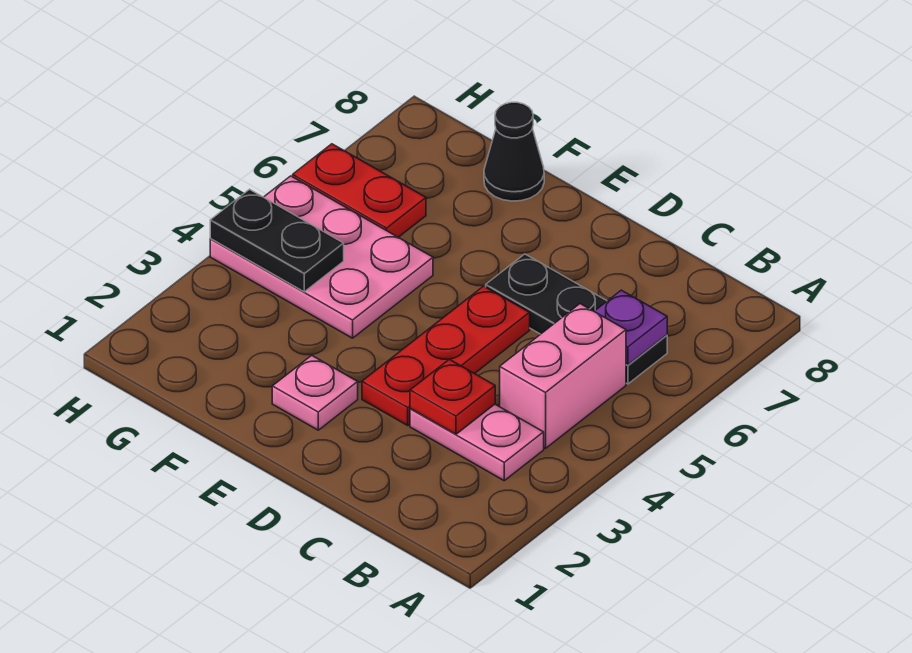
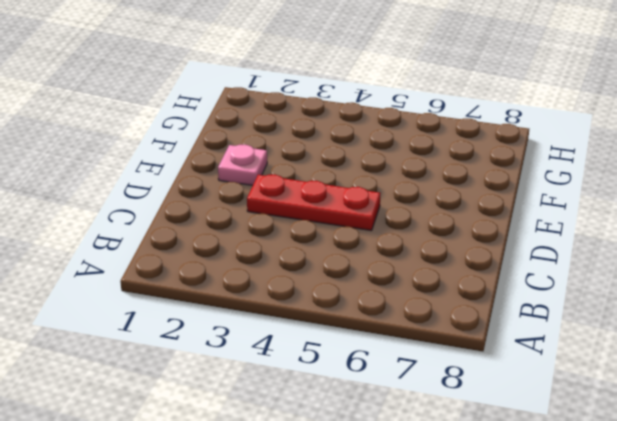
none -> pink plate B3:C3 level 1
none -> pink brick B4:B5 level 1

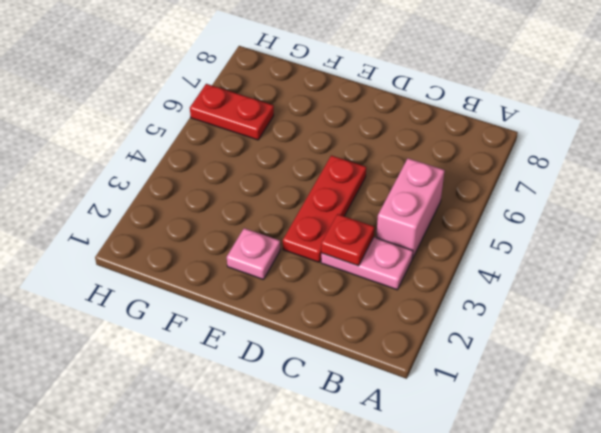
none -> black plate B6:D6 level 1
none -> pink plate F4:H5 level 1

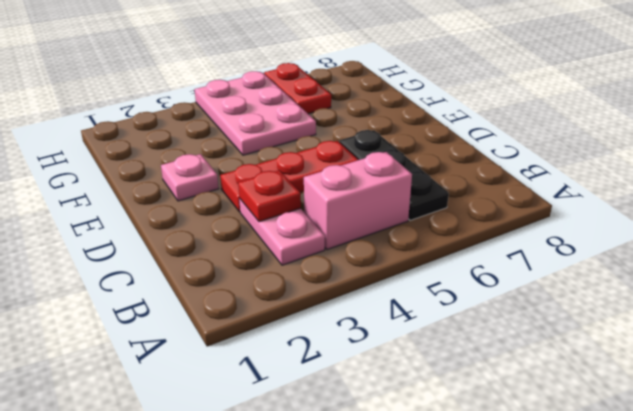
none -> black cone F8 level 1
none -> purple plate B6 level 2

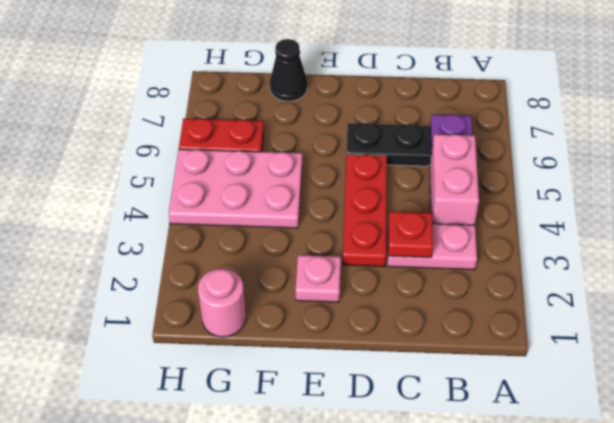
pink round brick G1 level 1 -> none
none -> black plate G4:H4 level 2

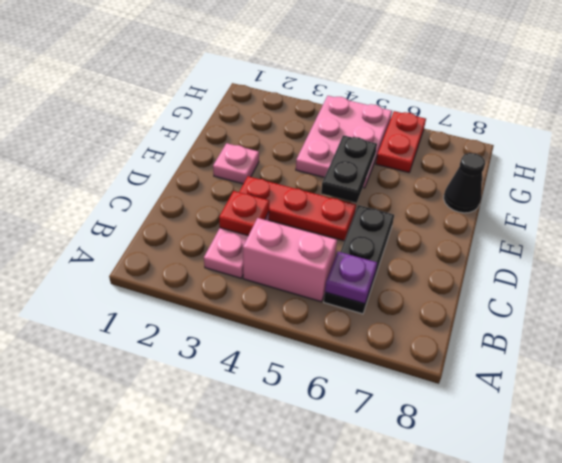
black plate E5:F5 level 2 -> black plate G4:H4 level 2

